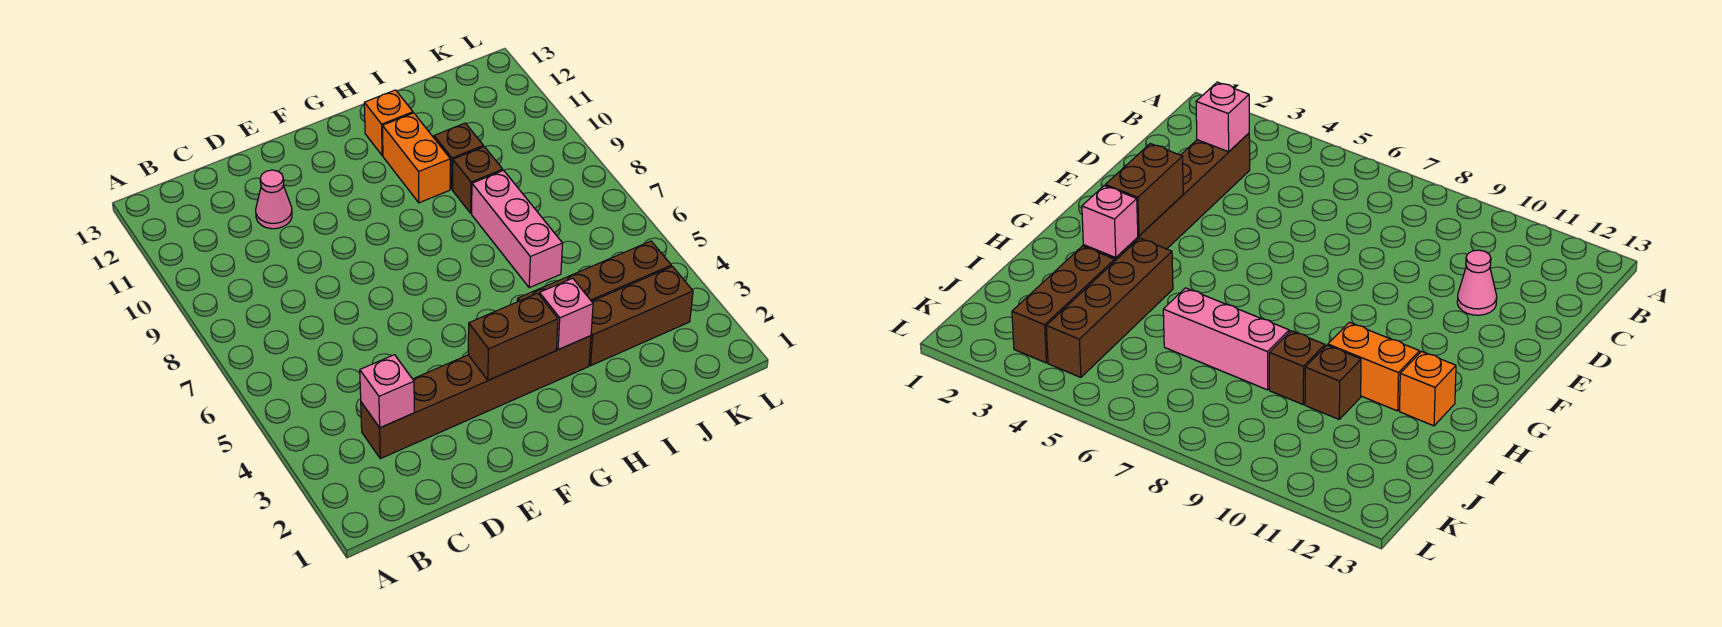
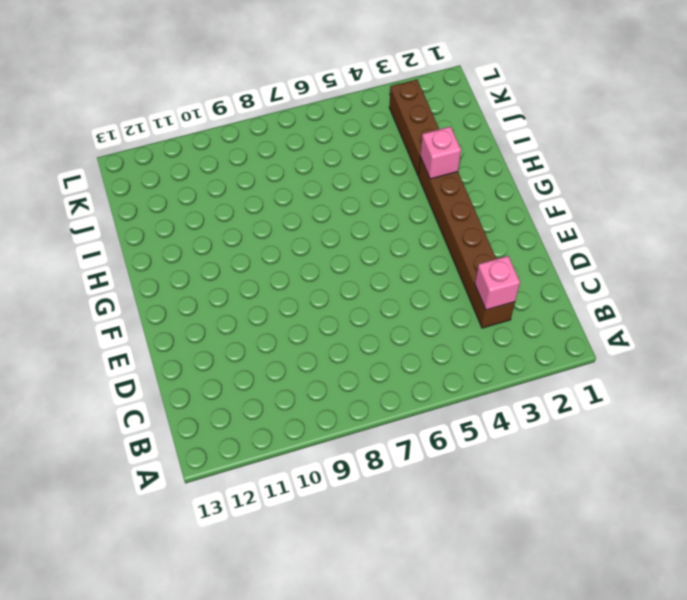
none -> pink cone D11 level 1
none -> brown brick H4:K4 level 1
none -> orange brick H10:H11 level 1

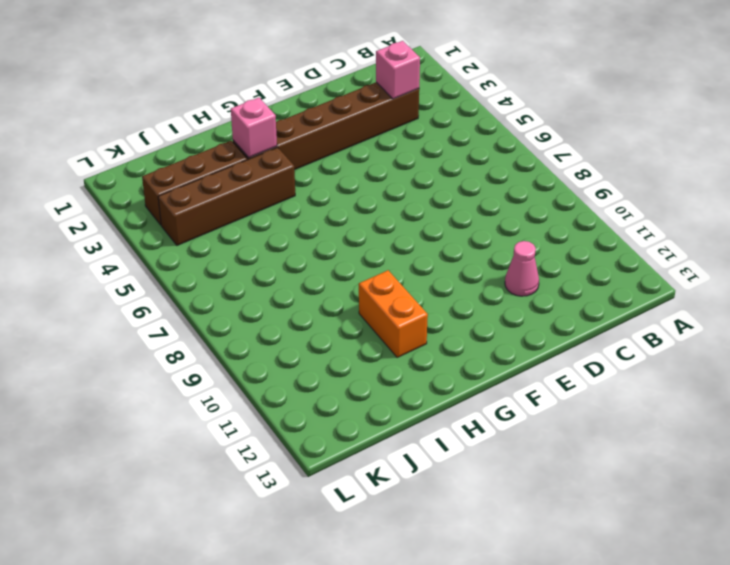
none -> orange brick H12 level 1
none -> pink brick I6:I8 level 1
none -> brown brick I9 level 1

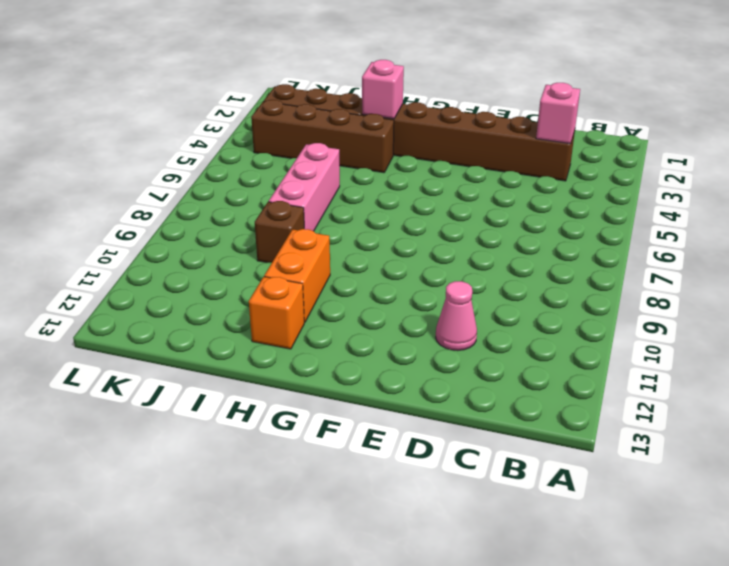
none -> brown brick I10 level 1
none -> brown brick F3:G3 level 2

